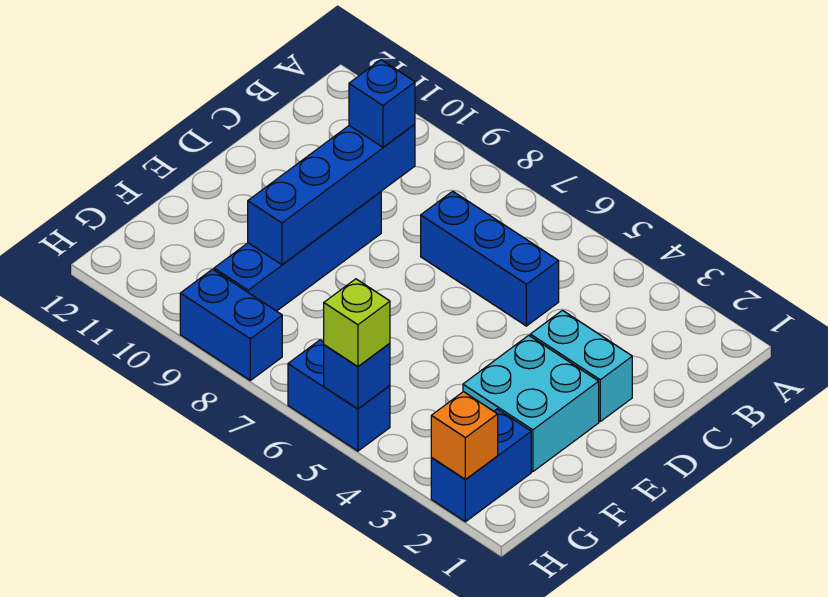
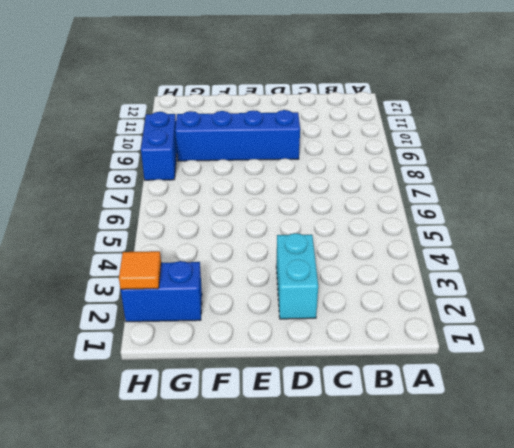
orange tile H2 level 2 -> orange brick H2 level 2
none -> blue brick C5:C7 level 1
none -> cyan brick E2:F3 level 1
none -> blue brick H5:H6 level 1

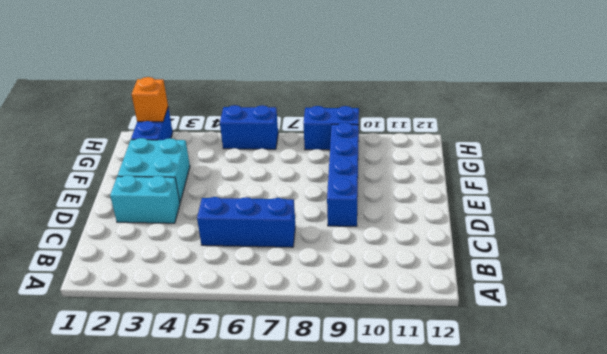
none -> blue brick C9:F9 level 2
none -> blue brick H5 level 2
none -> blue brick C9 level 3

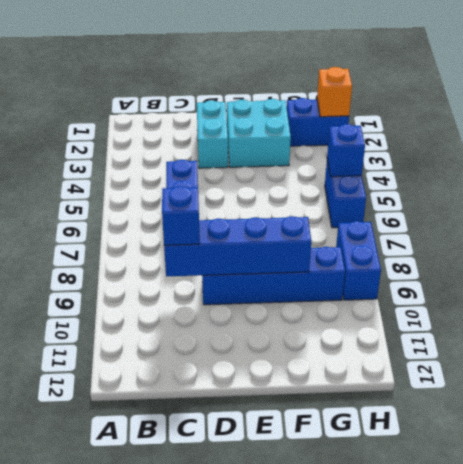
none -> lime brick H5 level 3

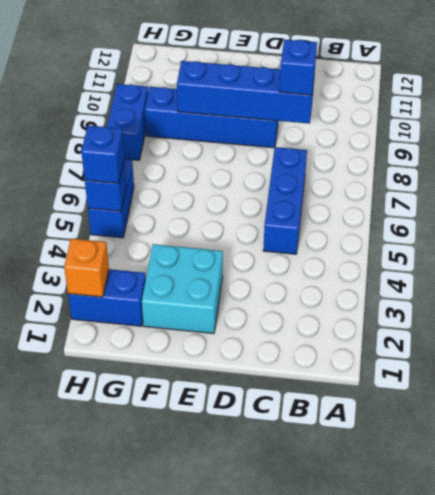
blue brick H5 level 3 -> lime brick H5 level 3
none -> cyan brick D2:D3 level 1

